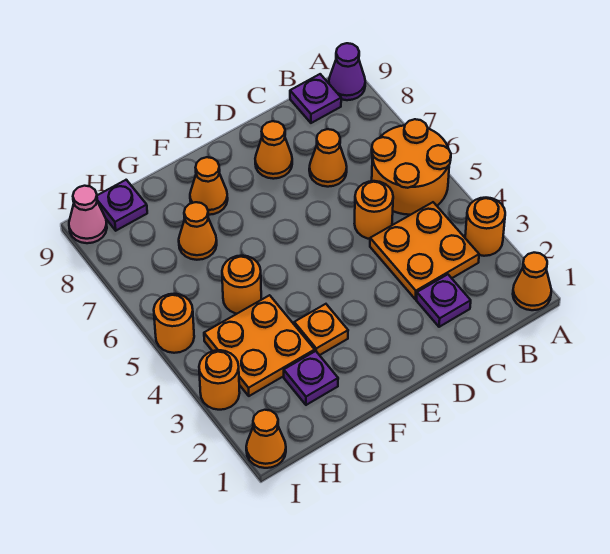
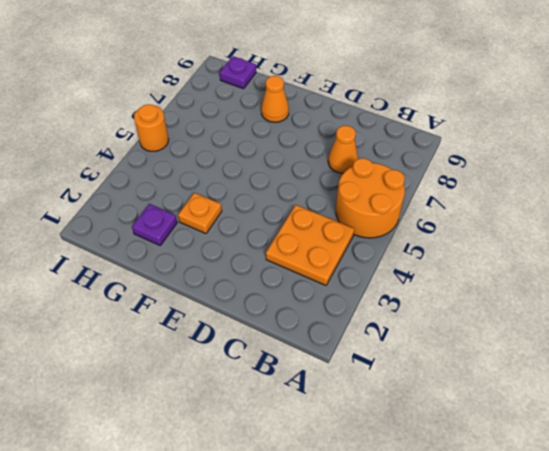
none -> orange cone A1 level 1
none -> orange round brick A3 level 1
none -> purple cone A9 level 1

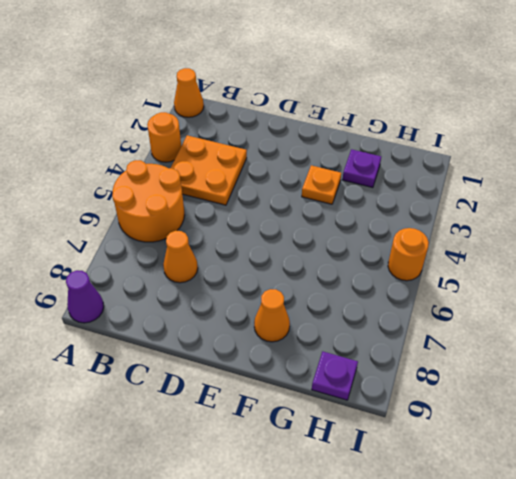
none -> purple plate B9 level 1
none -> purple plate C2 level 1
none -> orange round brick C5 level 1

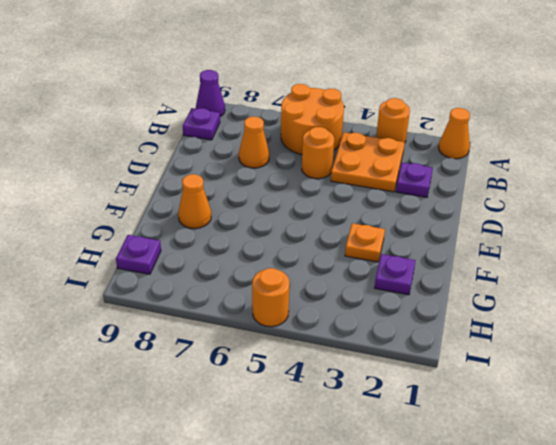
none -> orange cone D8 level 1
none -> orange plate G3:H4 level 1
none -> orange round brick G5 level 1

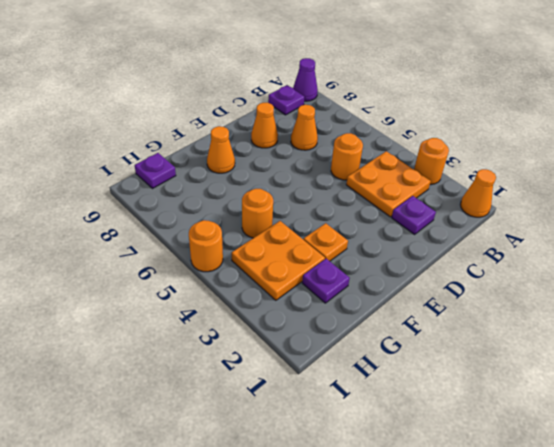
none -> orange round brick A5:B6 level 1
none -> orange cone G7 level 1
none -> orange cone I1 level 1

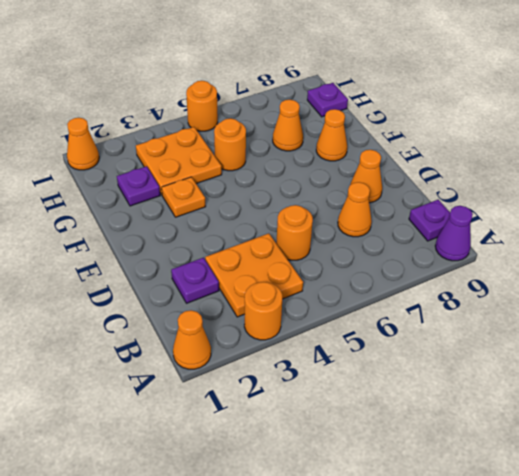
none -> orange round brick A5:B6 level 1
none -> orange round brick I3 level 1
none -> pink cone I9 level 1

